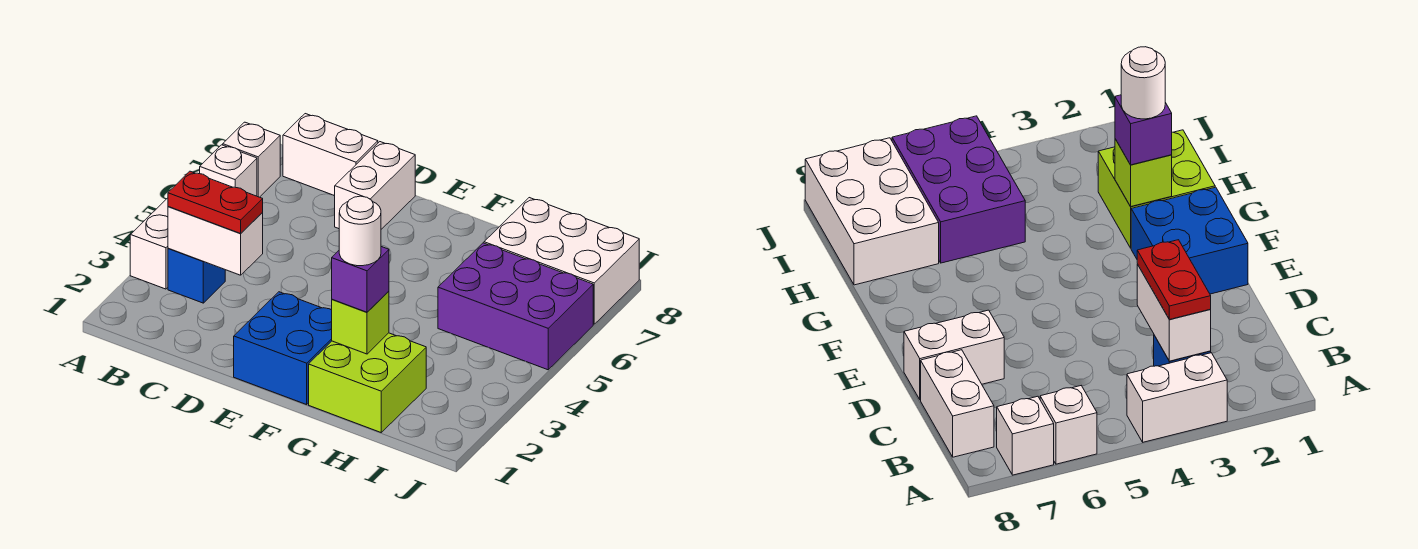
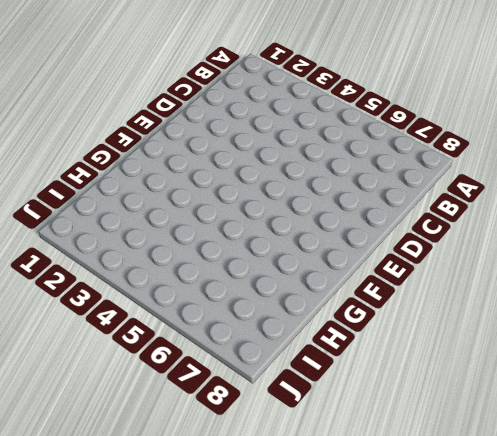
none -> white brick A3:A4 level 1
none -> white brick A6 level 1
none -> white brick A7 level 1

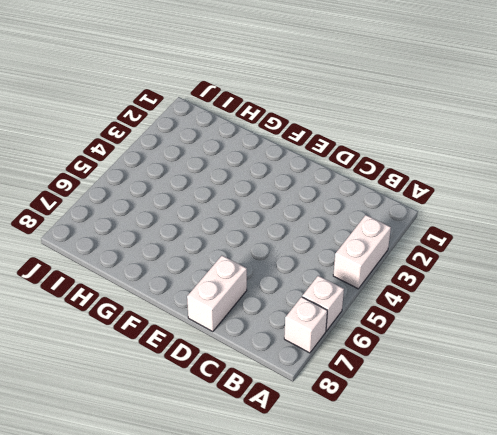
none -> blue brick B3 level 1
none -> white brick B8:C8 level 1
none -> blue brick E1:F2 level 1

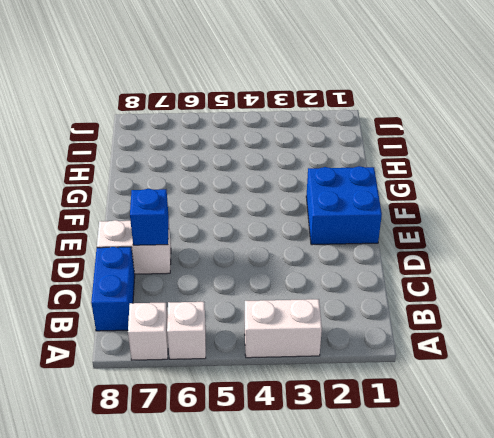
blue brick B8:C8 level 1 -> white brick B8:C8 level 1
blue brick D7 level 2 -> blue brick B3 level 1
none -> lime brick G1:H2 level 1
none -> purple brick H5:J6 level 1
none -> white brick H7:J8 level 1

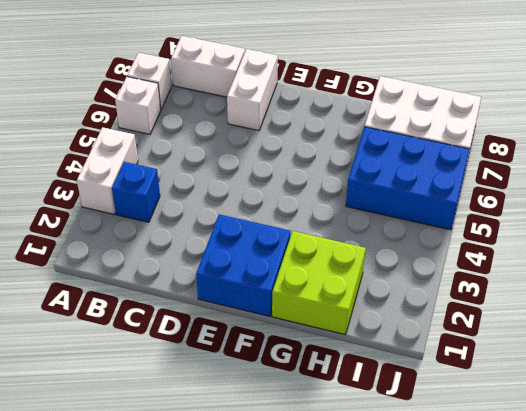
blue brick H5:J6 level 1 -> purple brick H5:J6 level 1
none -> white brick B3:C3 level 2
none -> lime brick G2 level 2
none -> red plate B3:C3 level 3

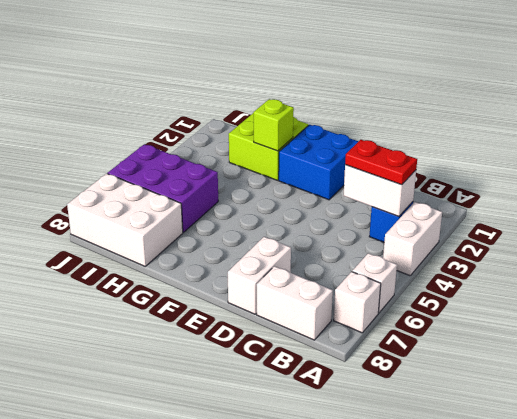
none -> purple brick G2 level 3
none -> white round brick G2 level 4

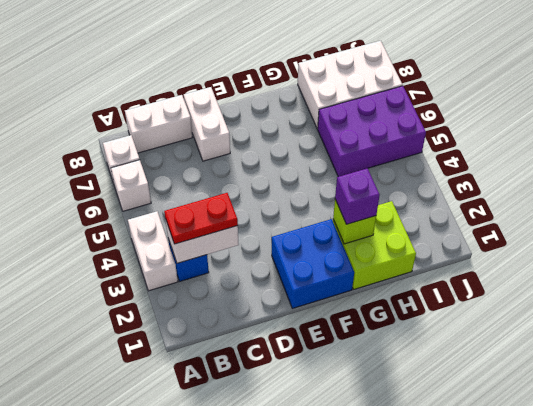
none -> white round brick G2 level 4

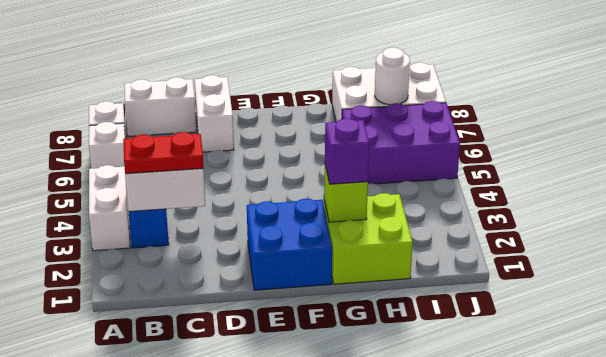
white round brick I7 level 2 -> white round brick G2 level 4

